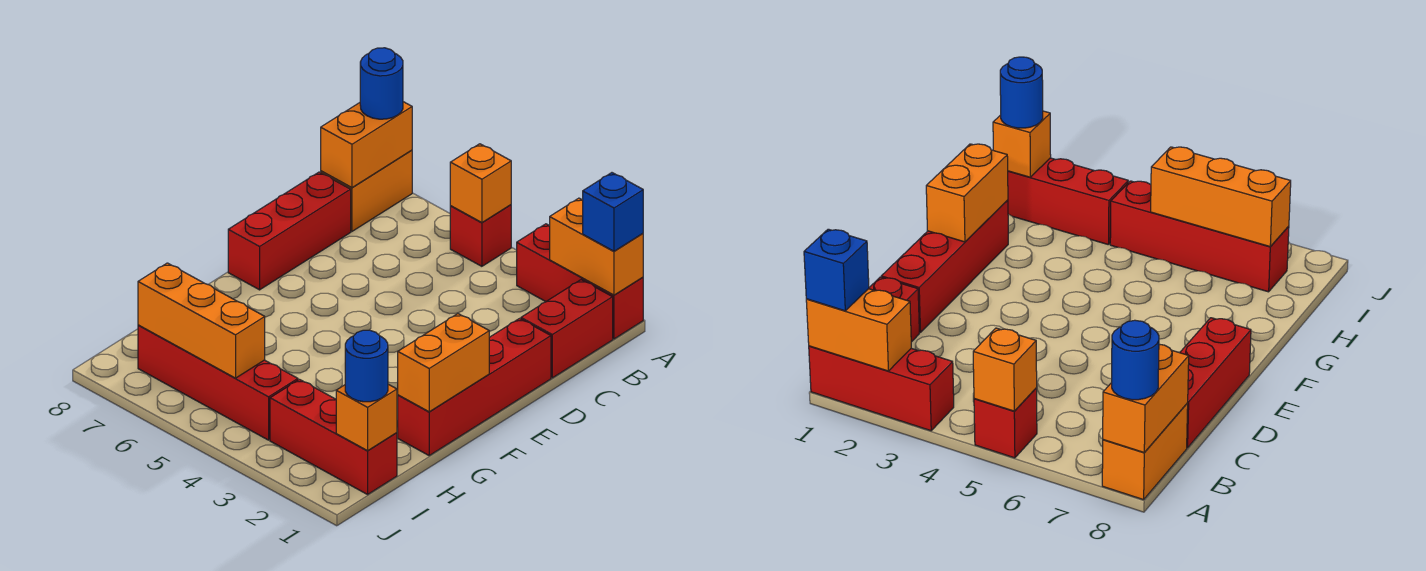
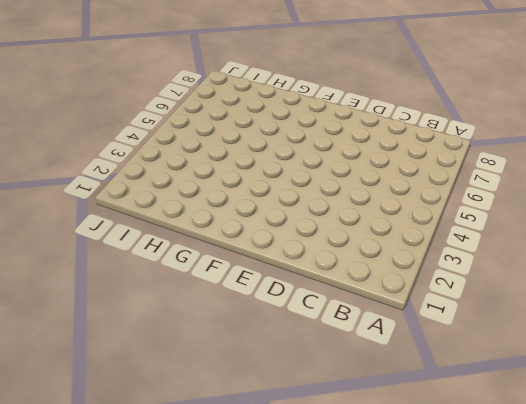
none -> red brick A1:A3 level 1
none -> red brick A5 level 1
none -> orange brick A8:B8 level 1

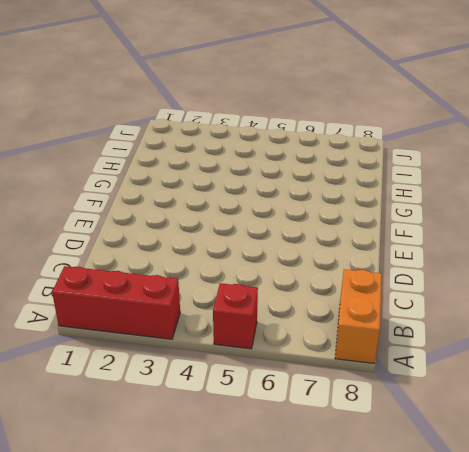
none -> red brick B1:C1 level 1
none -> red brick C8:E8 level 1
none -> red brick D1:G1 level 1

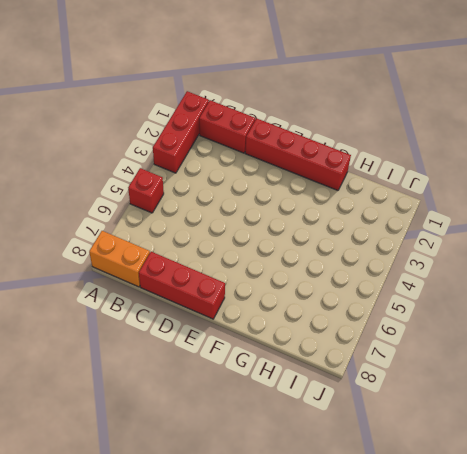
none -> red brick I1:I3 level 1
none -> red brick I4:I7 level 1
none -> orange brick A1:A2 level 2

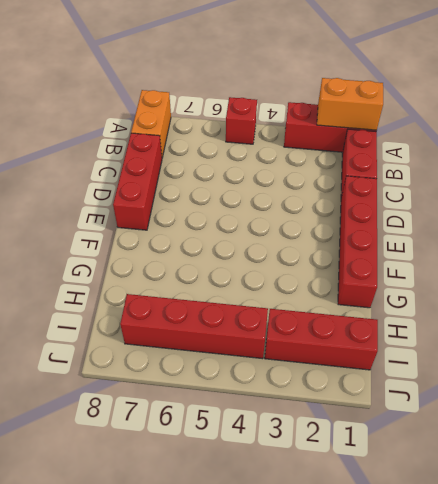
none -> orange brick A5 level 2
none -> orange brick A8:B8 level 2
none -> orange brick F1:G1 level 2

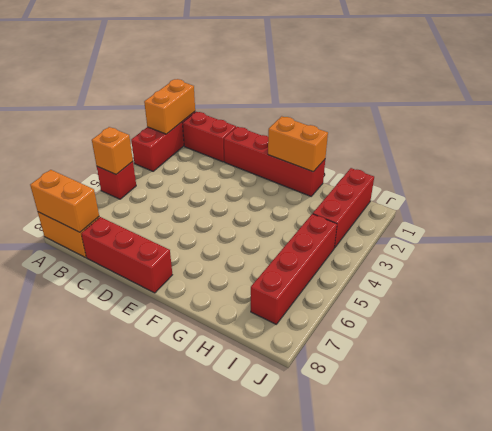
none -> orange brick I1 level 2
none -> orange brick I5:I7 level 2
none -> blue brick A1 level 3

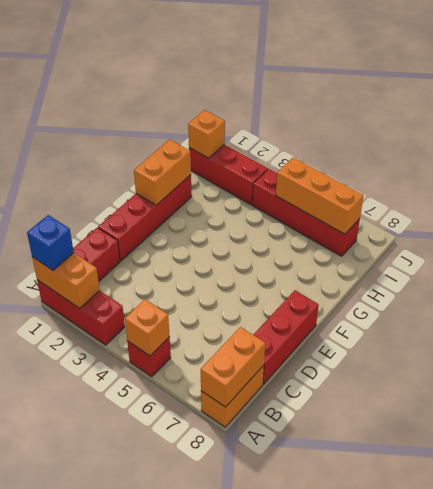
none -> blue round brick A8 level 3
none -> blue round brick I1 level 3

